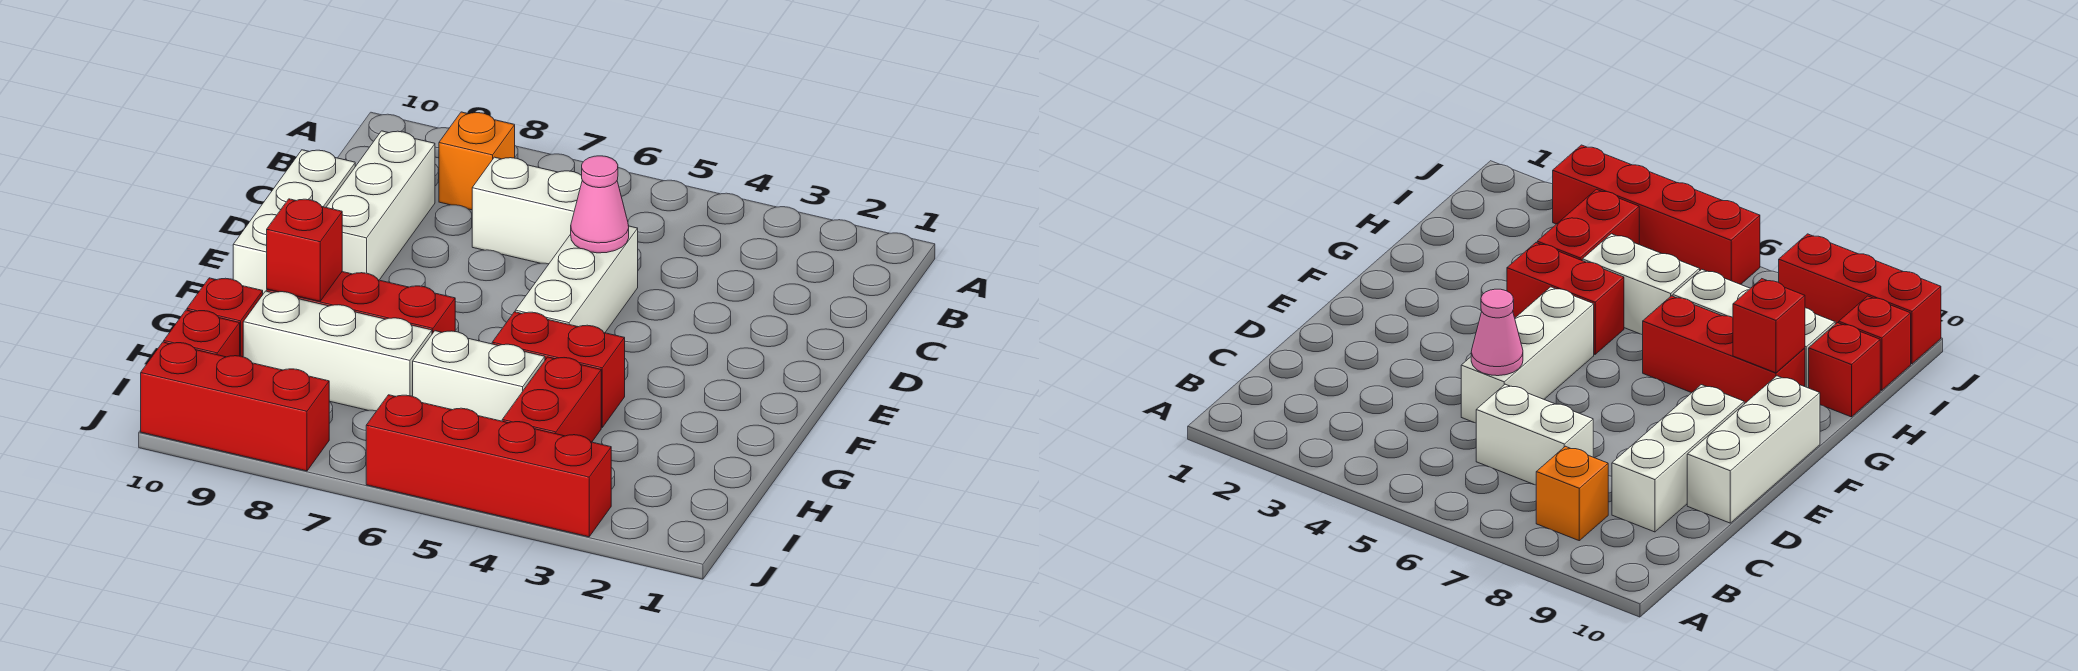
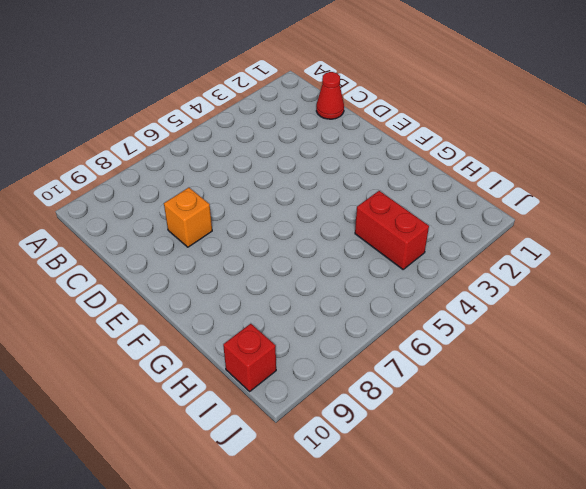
red cone C1 level 1 -> none
orange brick D8 level 1 -> orange brick B8 level 1
none -> white brick C6:C7 level 1
none -> white brick C9:E9 level 1
none -> white brick D5:F5 level 1

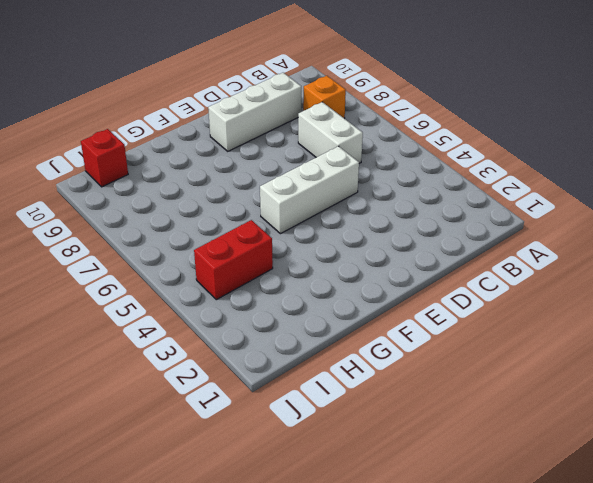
none -> white brick D10:F10 level 1
none -> red brick G4:G5 level 1
none -> red brick G7:G9 level 1

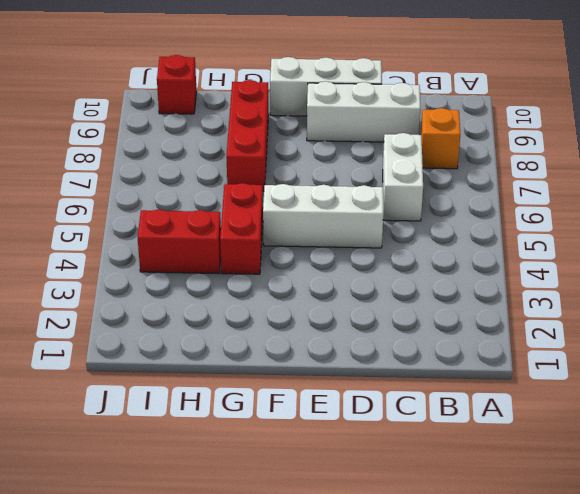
none -> white brick H5:H6 level 1
none -> white brick H7:H9 level 1
none -> red brick H10 level 1

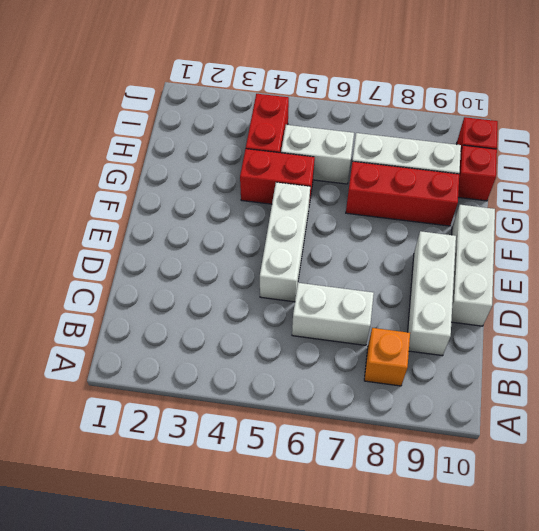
none -> red brick J3:J6 level 1
none -> red brick J8:J10 level 1
none -> pink cone D5 level 2

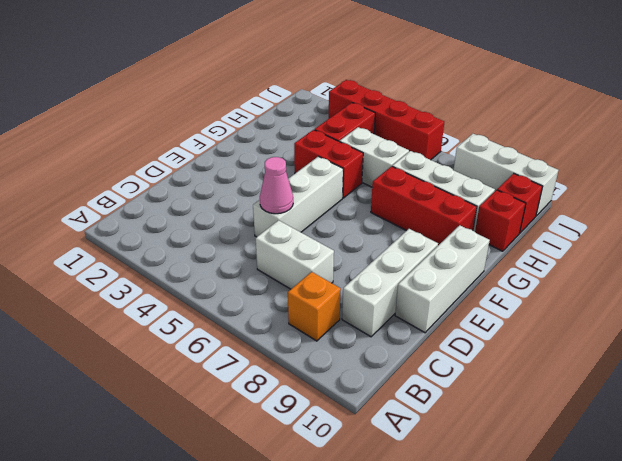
white brick J8:J10 level 1 -> red brick J8:J10 level 1
none -> red brick G9 level 2

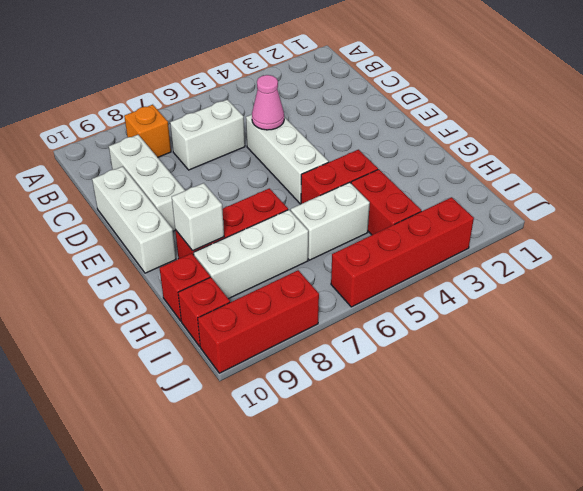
white brick G9 level 2 -> red brick G9 level 2

